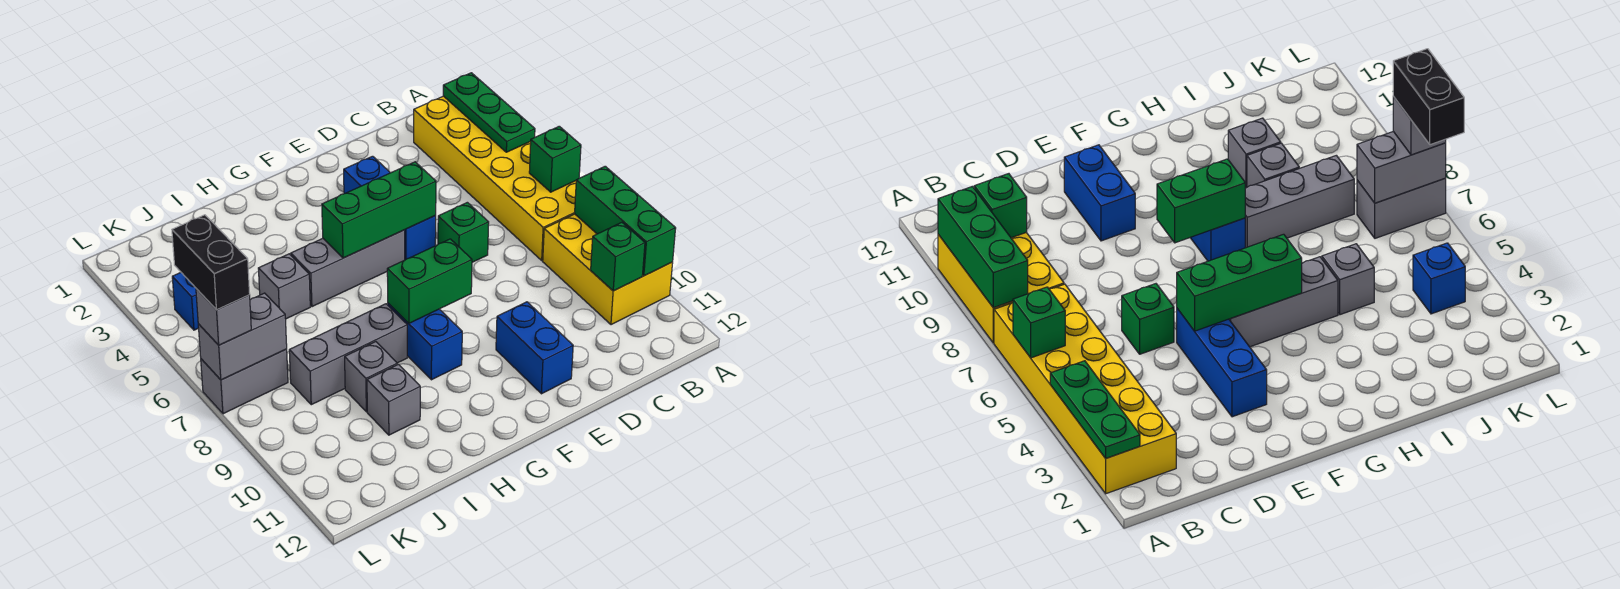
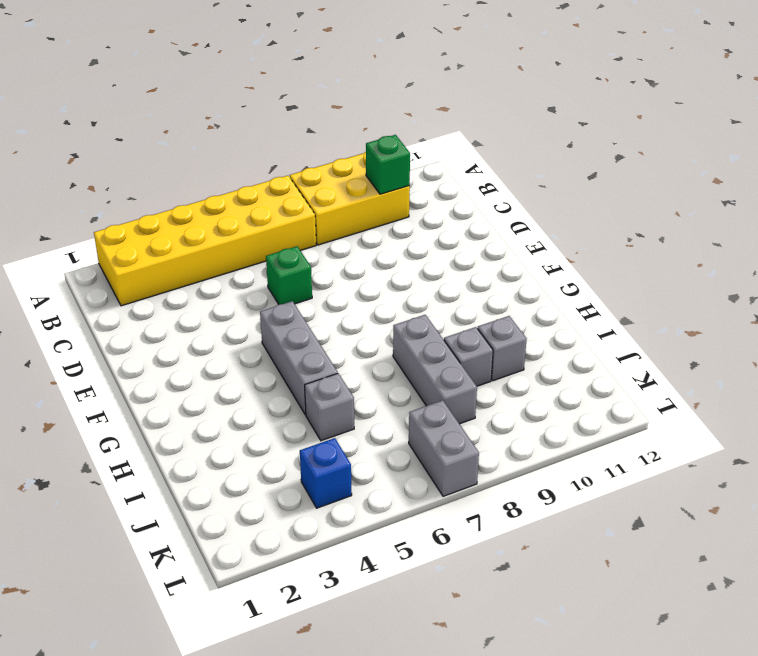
none -> blue brick E3:E5 level 1
none -> blue brick E10:E11 level 1
none -> blue brick G8:G9 level 1

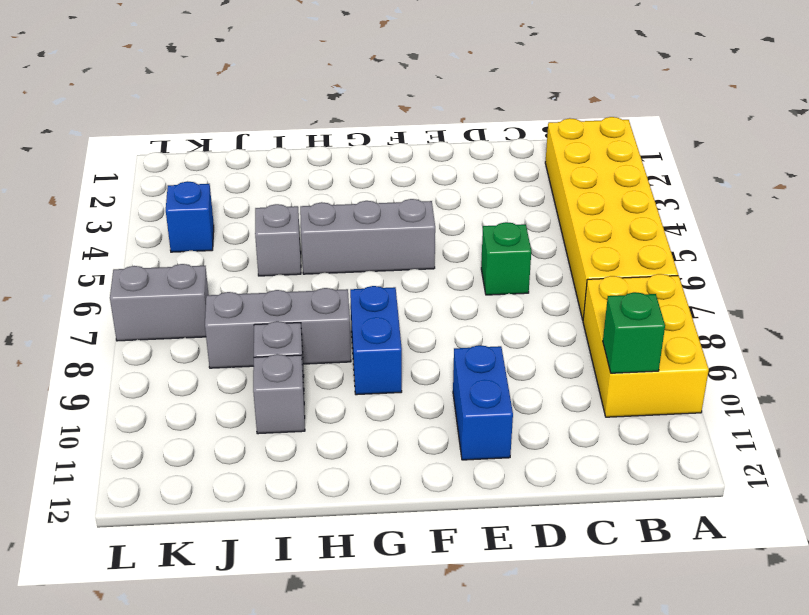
none -> blue brick E3:E5 level 1
none -> green plate A2:A4 level 2
none -> green brick A6 level 2

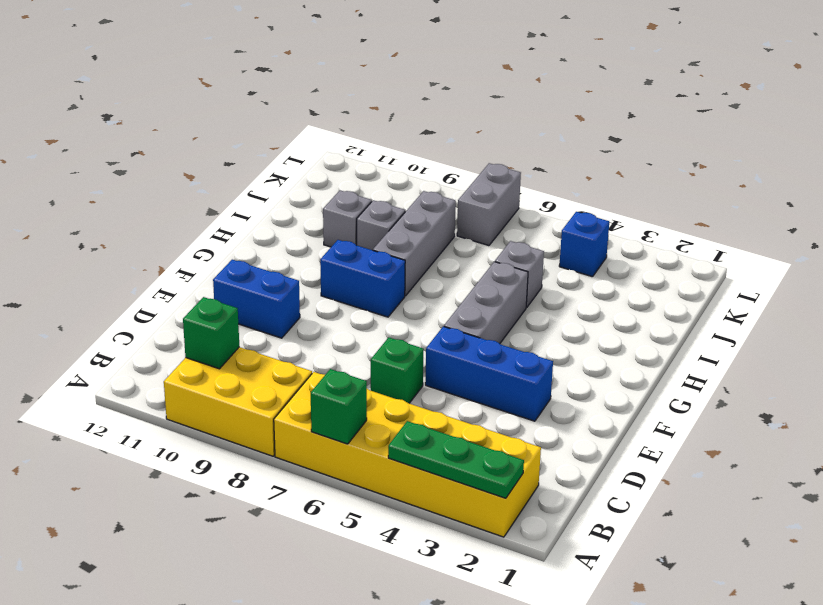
none -> green brick A8:A10 level 2
none -> green brick E5:G5 level 2
none -> green brick F8:G8 level 2

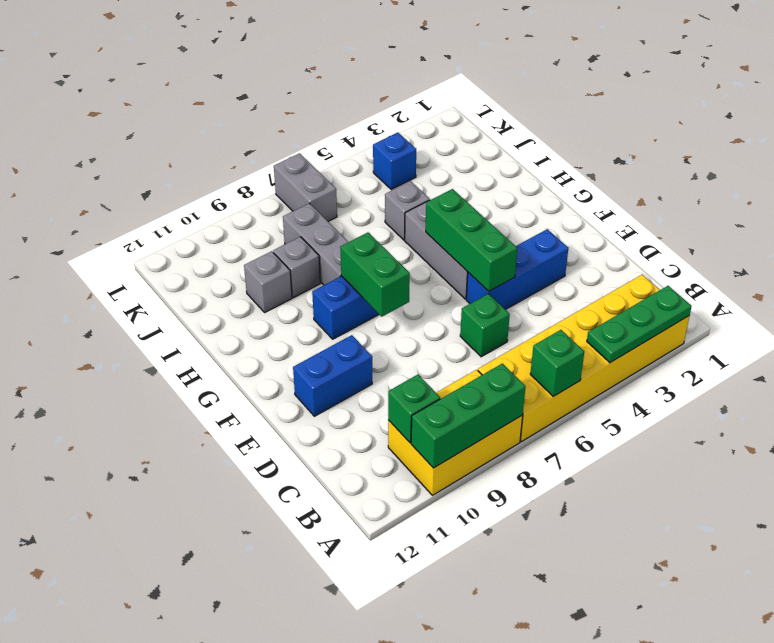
none -> grey brick K7:L7 level 2
none -> grey brick L7 level 3
none -> black brick L6:L7 level 4

